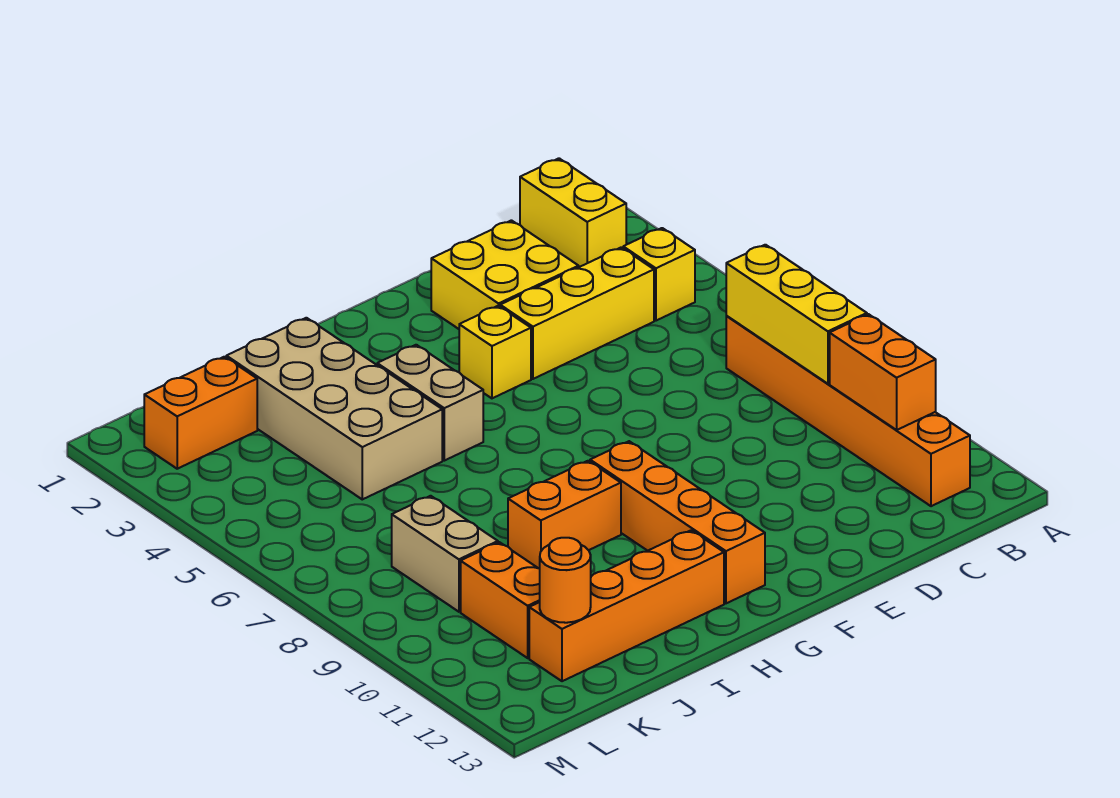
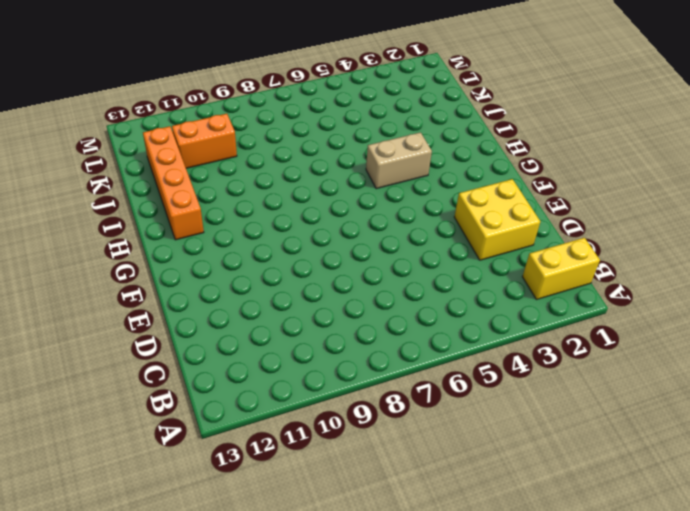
none -> yellow brick B4 level 1
none -> orange brick B7:B12 level 1
none -> yellow brick C4:E4 level 1

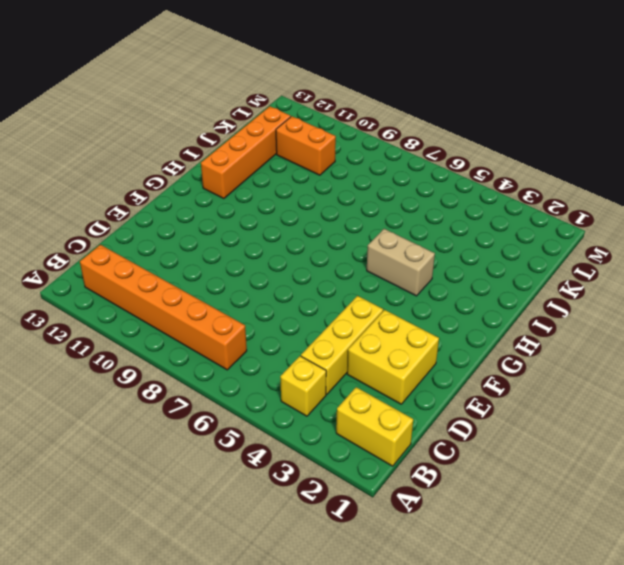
none -> yellow brick F4 level 1
none -> orange brick G9:G12 level 1
none -> orange brick H9:I9 level 1

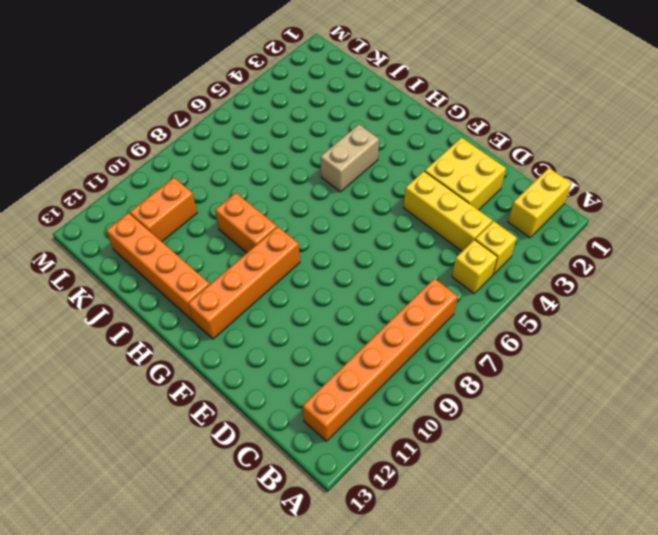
yellow brick B5 level 1 -> yellow brick F4 level 1
none -> tan brick I2:J5 level 1
none -> orange brick K2:L2 level 1
none -> tan brick K8:K9 level 1

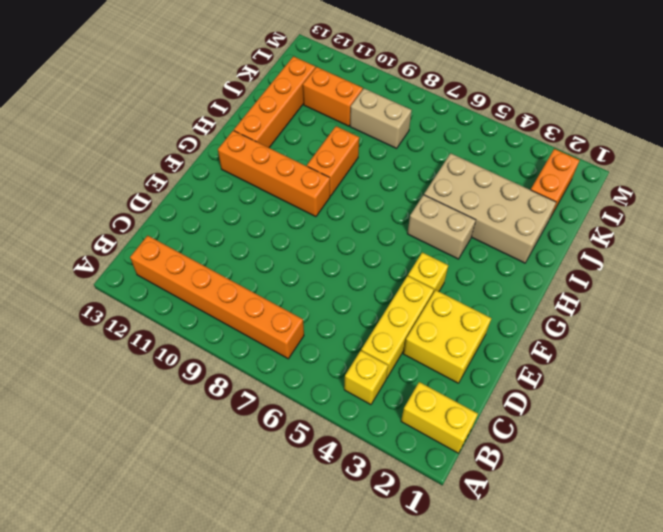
none -> yellow brick B7:B9 level 2
none -> orange brick B10:B11 level 2
none -> orange round brick K12 level 2

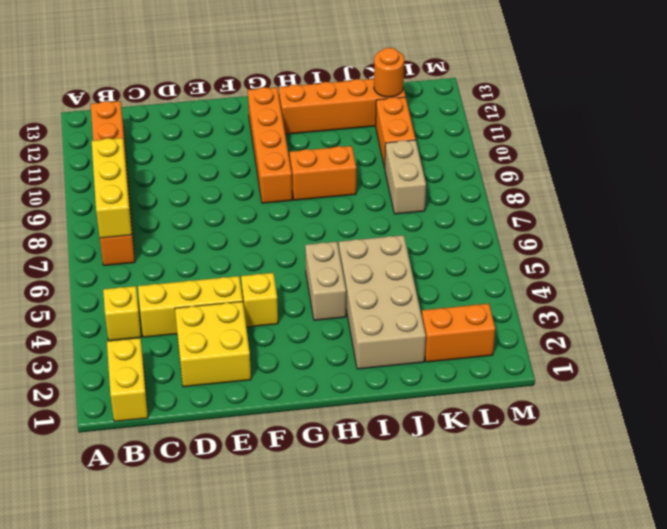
none -> orange brick B10:B11 level 2

